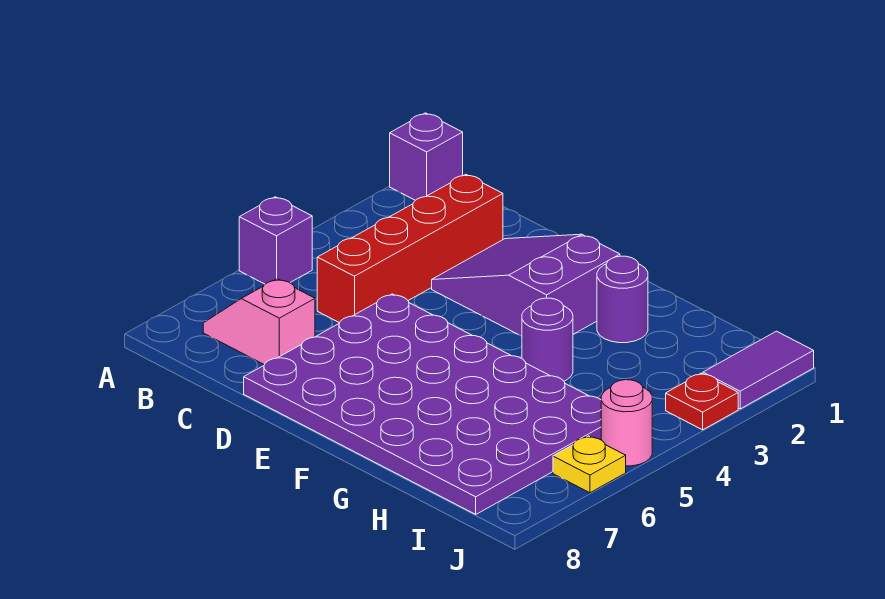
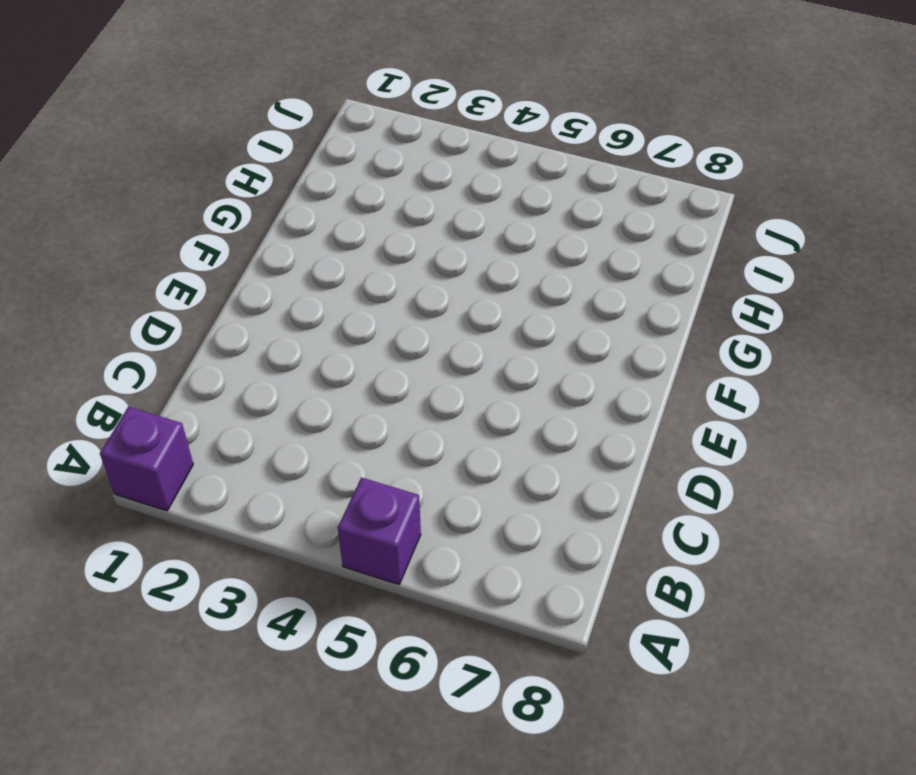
none -> pink slope B7:C7 level 1 top C
none -> red brick C2:C5 level 1
none -> purple slope D2:F3 level 1 top F

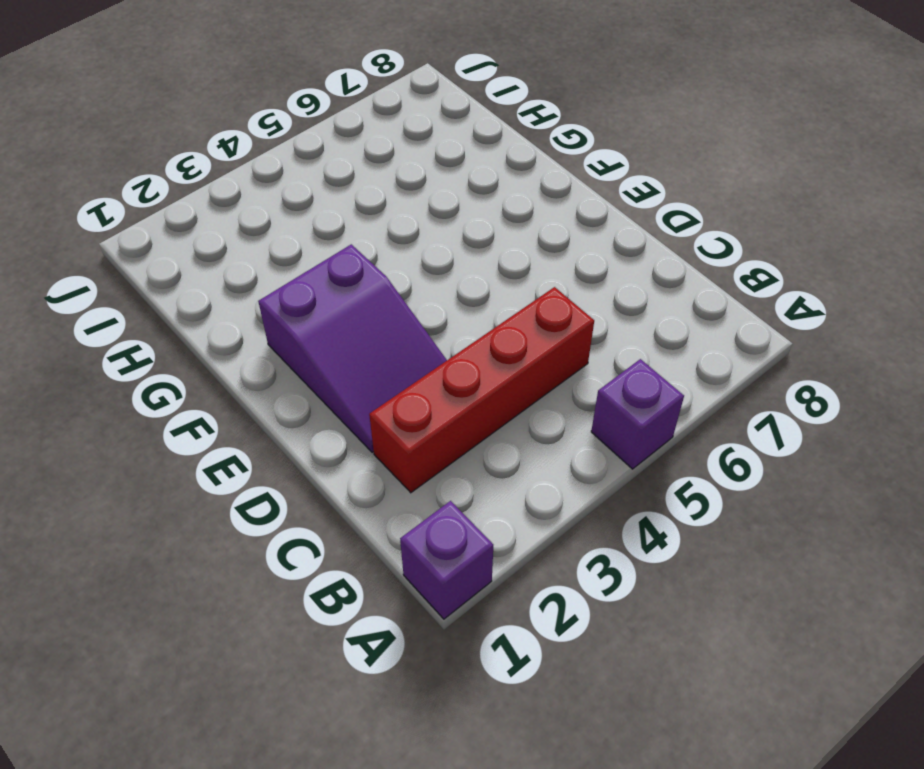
none -> pink slope B7:C7 level 1 top C
none -> purple plate D5:I8 level 1
none -> purple round brick G2 level 1

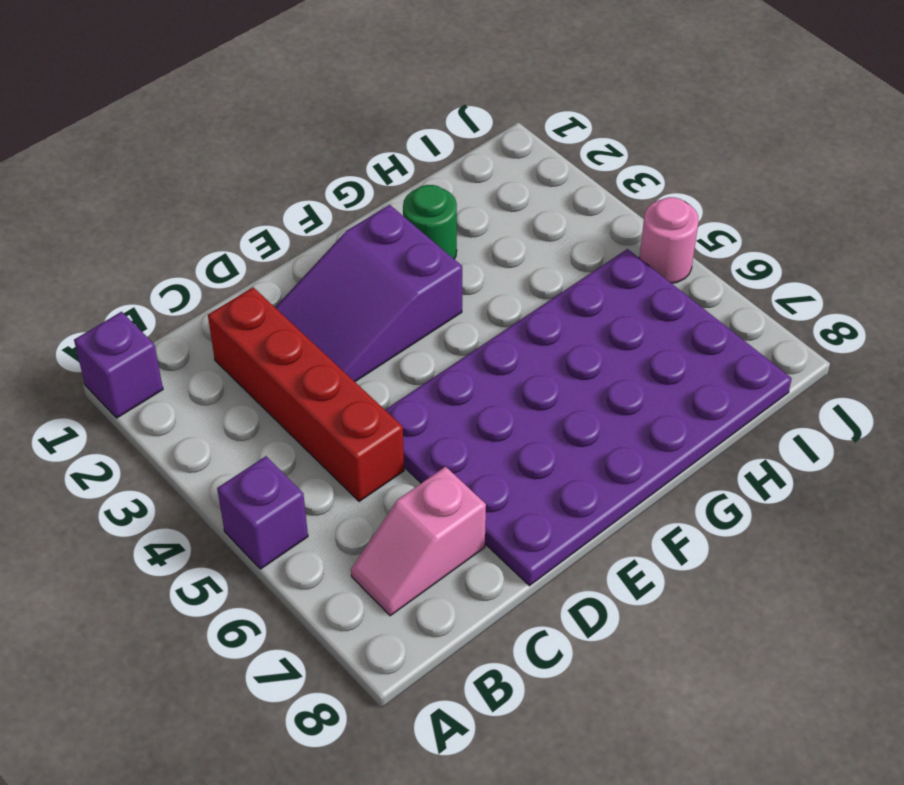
green round brick G2 level 1 -> purple round brick G2 level 1
none -> purple round brick G4 level 1
none -> purple tile J1:J2 level 1
none -> red plate J3 level 1

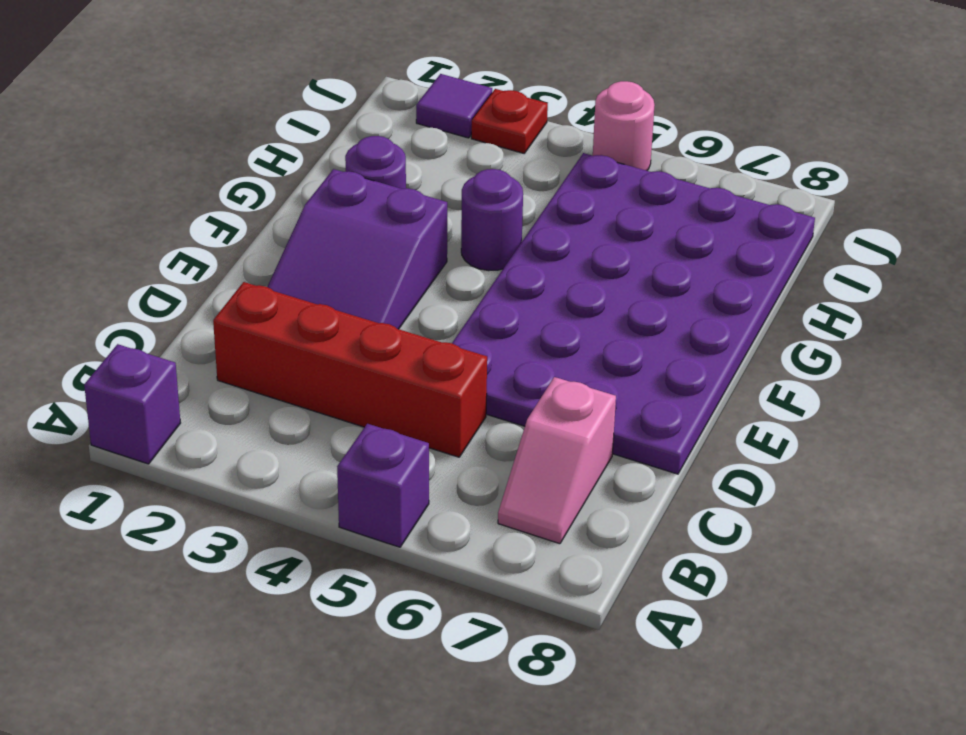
purple tile J2 level 1 -> purple tile J1:J2 level 1
none -> yellow plate J6 level 1

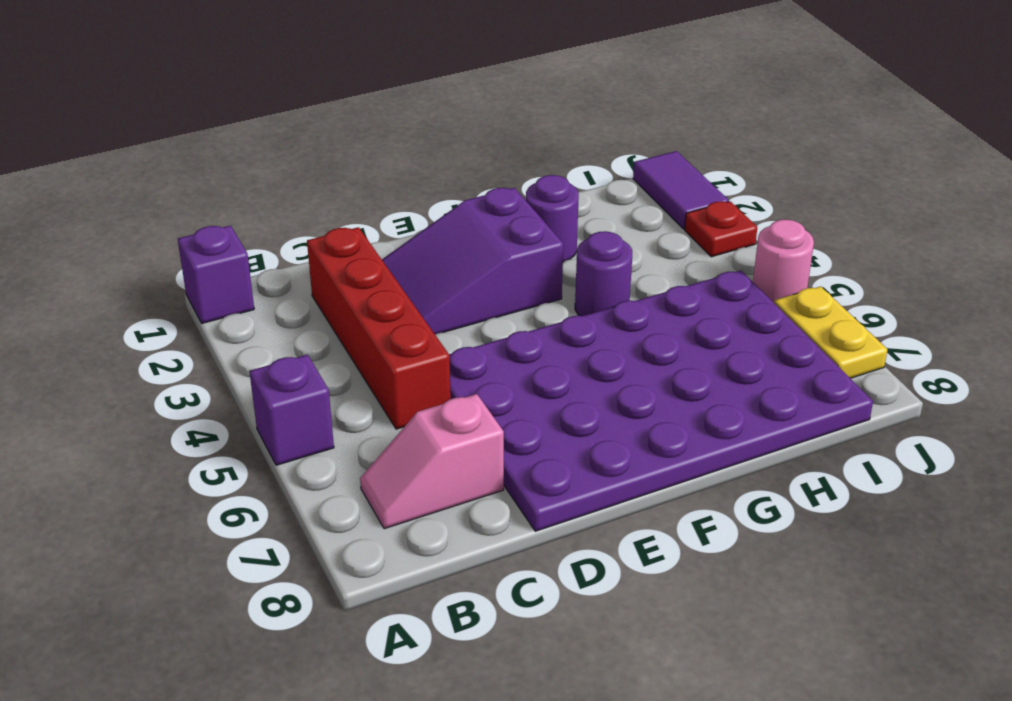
yellow plate J6:J7 level 1 -> yellow plate J6 level 1

